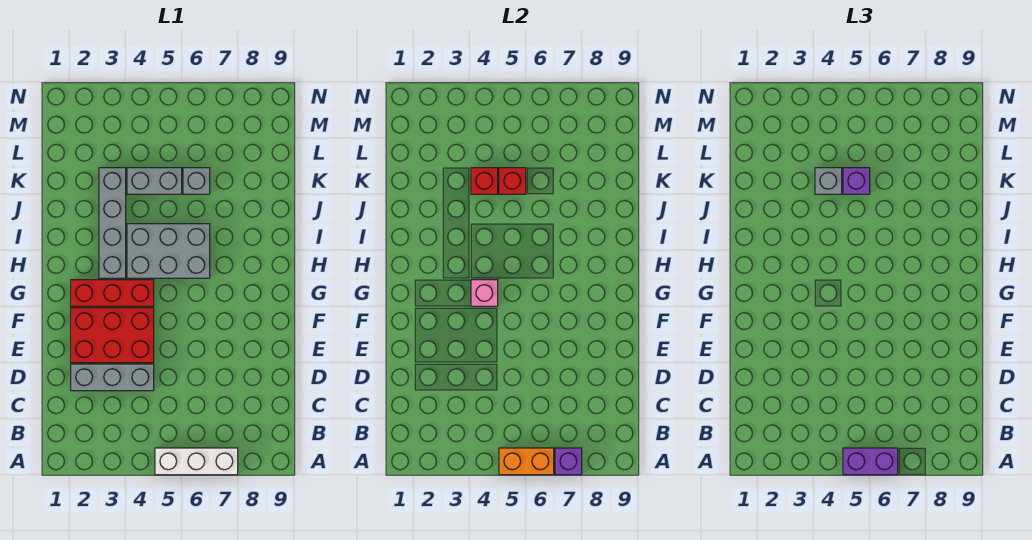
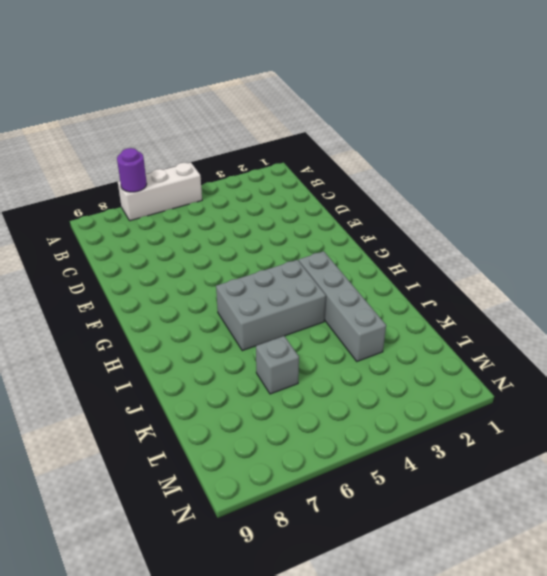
purple round brick A7 level 2 -> purple brick A7 level 2
none -> grey brick D2:D4 level 1
none -> red brick E2:F4 level 1
none -> red brick G2:G4 level 1

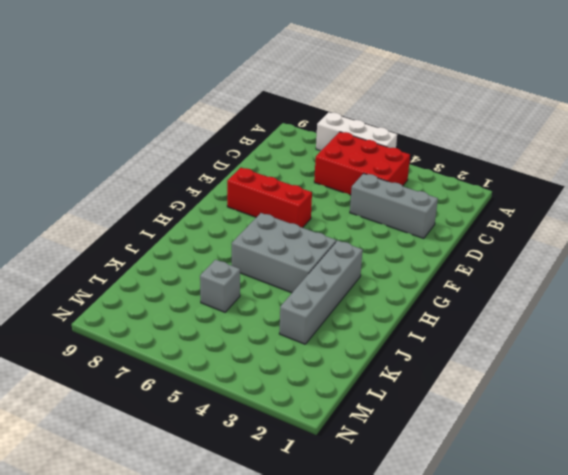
red brick B4:C6 level 1 -> red brick E2:F4 level 1
red brick F6:F8 level 1 -> red brick G2:G4 level 1
none -> grey brick K4:K5 level 1
none -> orange brick A5:A6 level 2
none -> purple brick A7 level 2

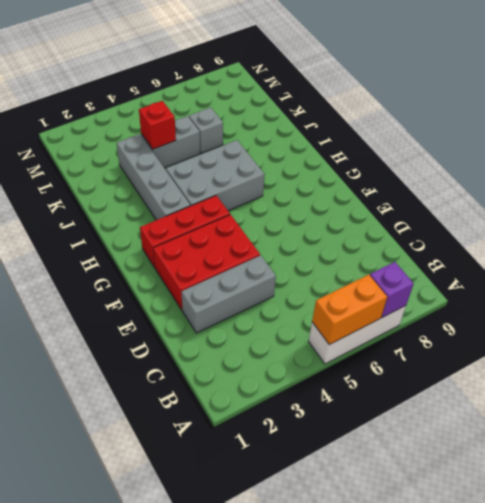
none -> pink brick G4 level 2
none -> red brick K5 level 2
none -> purple brick A5:A6 level 3

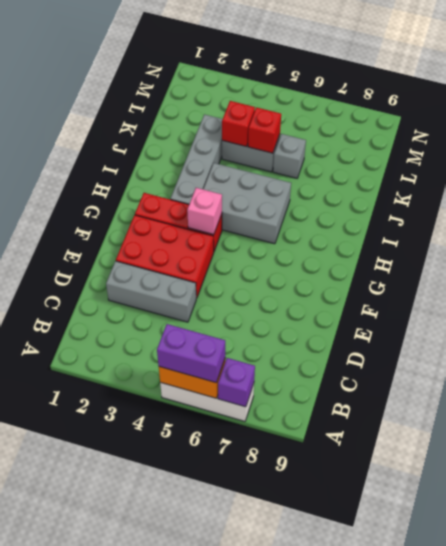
none -> grey brick K4 level 3
none -> purple brick K5 level 3

